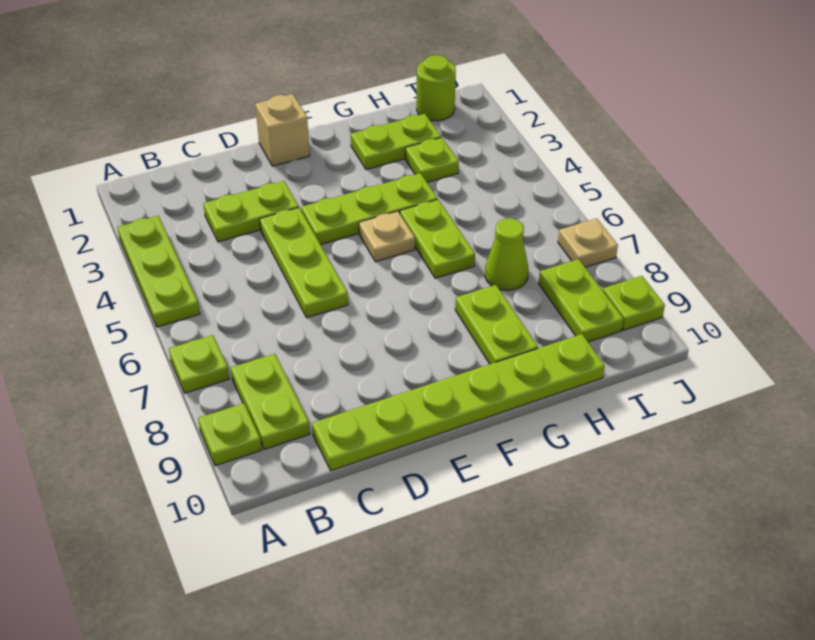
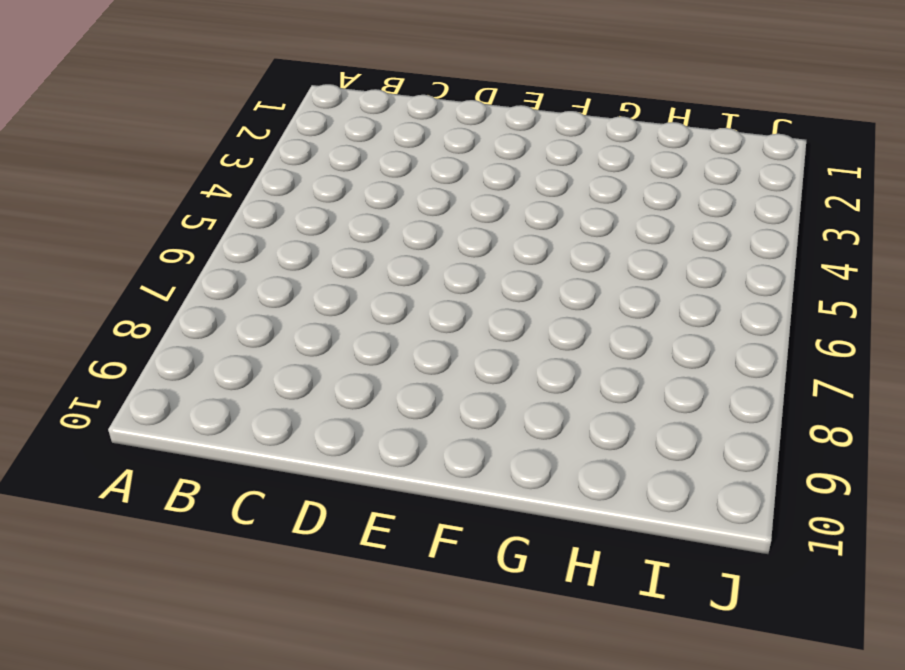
none -> lime plate A3:A5 level 1
none -> lime plate A7 level 1
none -> lime plate A9 level 1

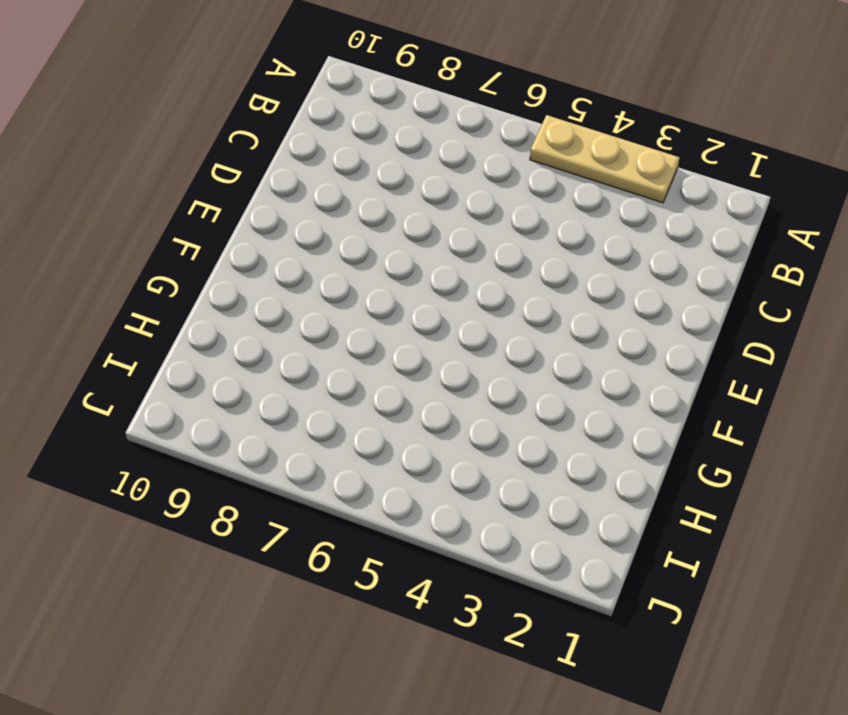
tan plate A3:A5 level 1 -> lime plate A3:A5 level 1
none -> lime plate A7 level 1
none -> lime plate A9 level 1
none -> lime plate B8:B9 level 1

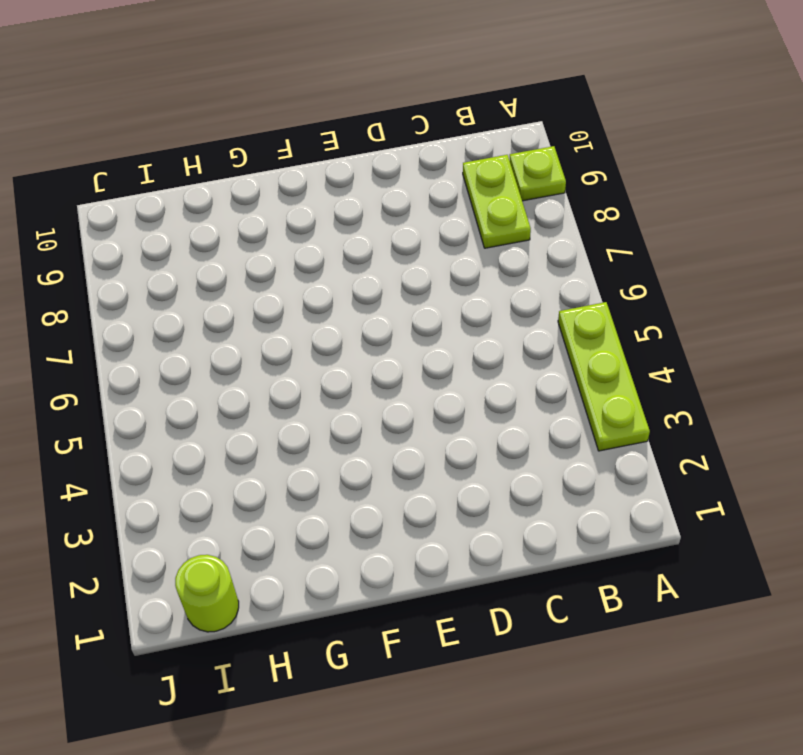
none -> lime plate A7 level 1
none -> lime plate C3:D3 level 1
none -> lime plate C10:H10 level 1

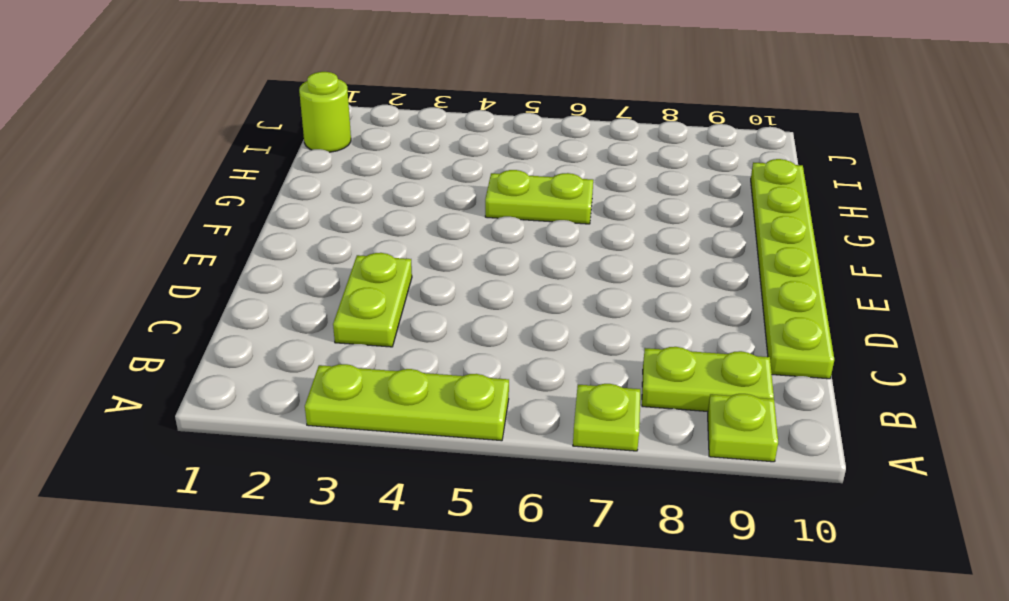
none -> lime plate D4:D6 level 1
none -> tan brick E1 level 1
none -> lime plate E4:G4 level 1

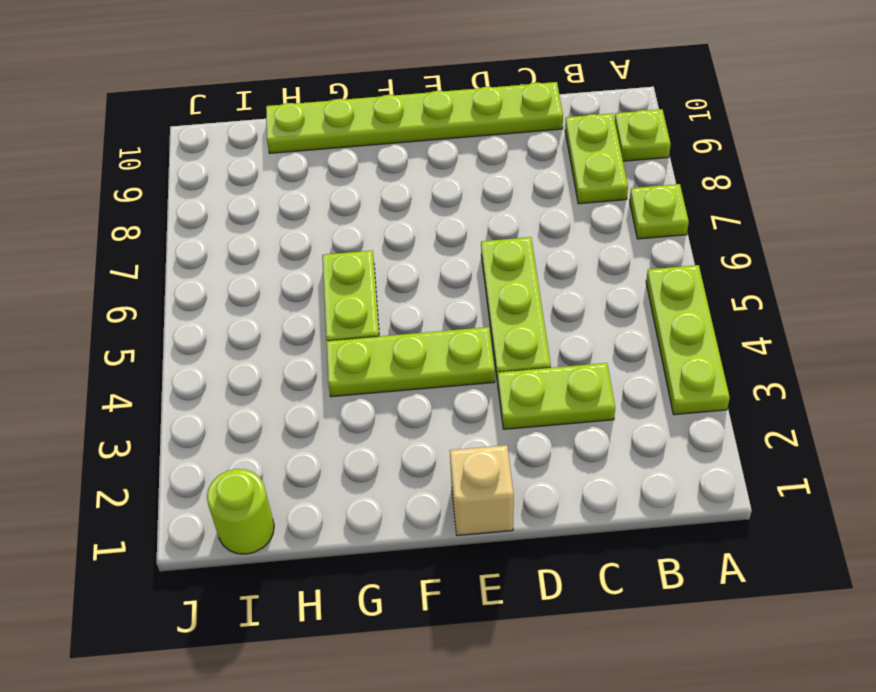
none -> tan plate F5 level 1
none -> lime plate G2:H2 level 1
none -> lime plate G8:G9 level 1

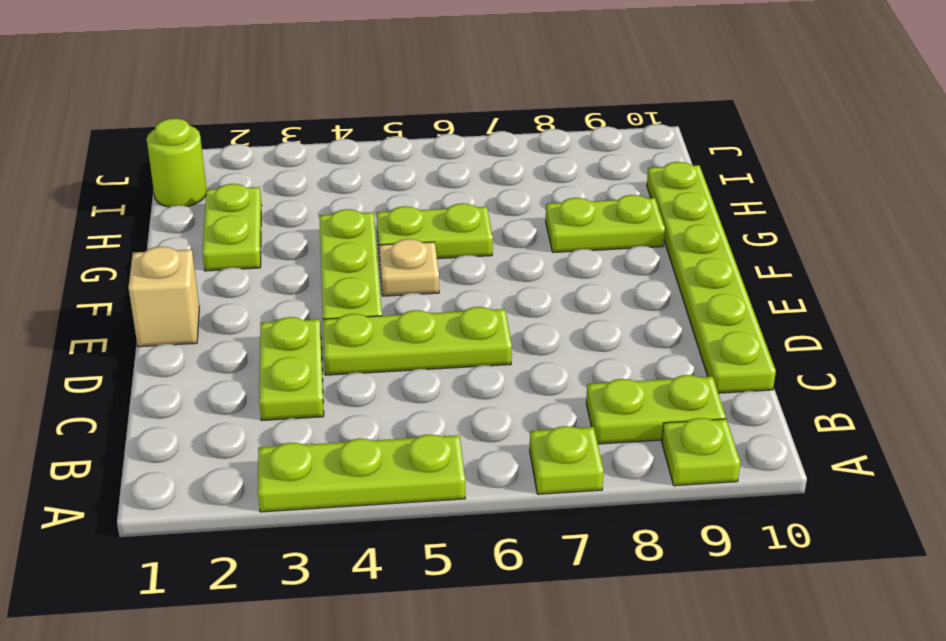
none -> lime plate H3 level 1
none -> lime cone H7 level 1
none -> lime plate I8:I9 level 1

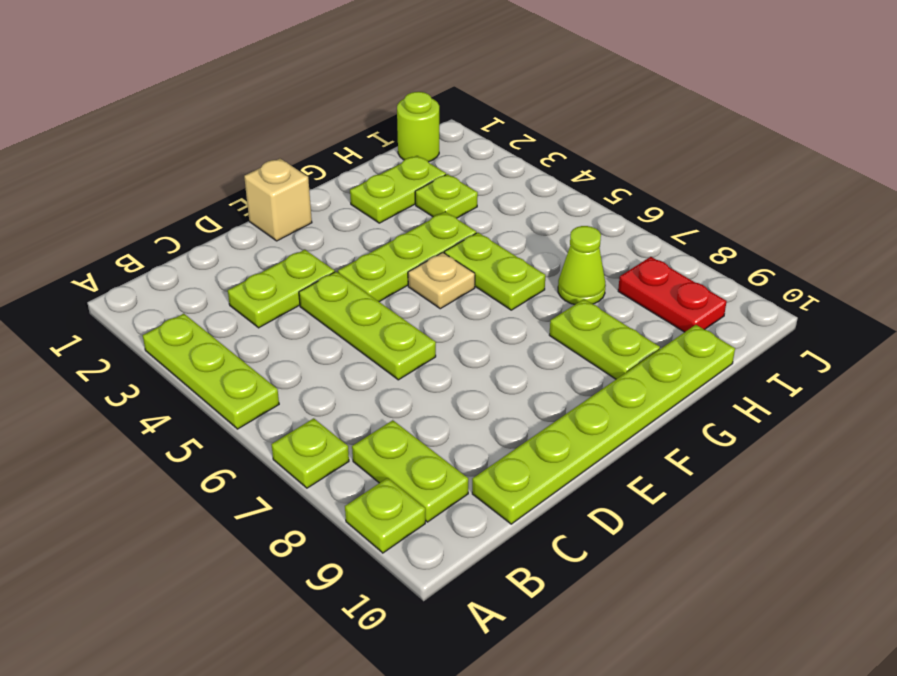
red plate I8:I9 level 1 -> lime plate I8:I9 level 1
none -> tan plate J7 level 1
none -> lime plate J9 level 1

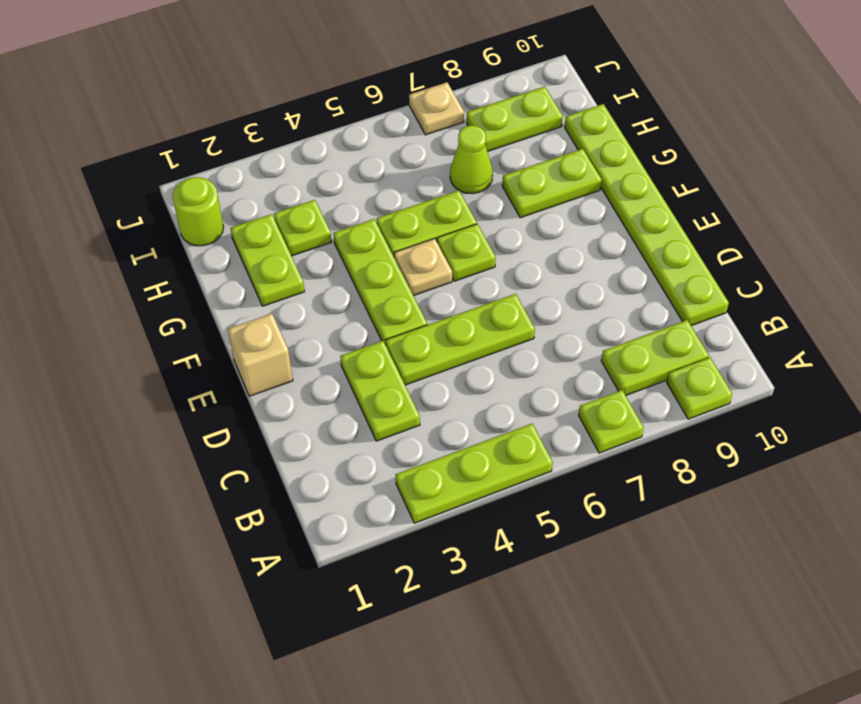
lime plate F6 level 1 -> lime plate J9 level 1

